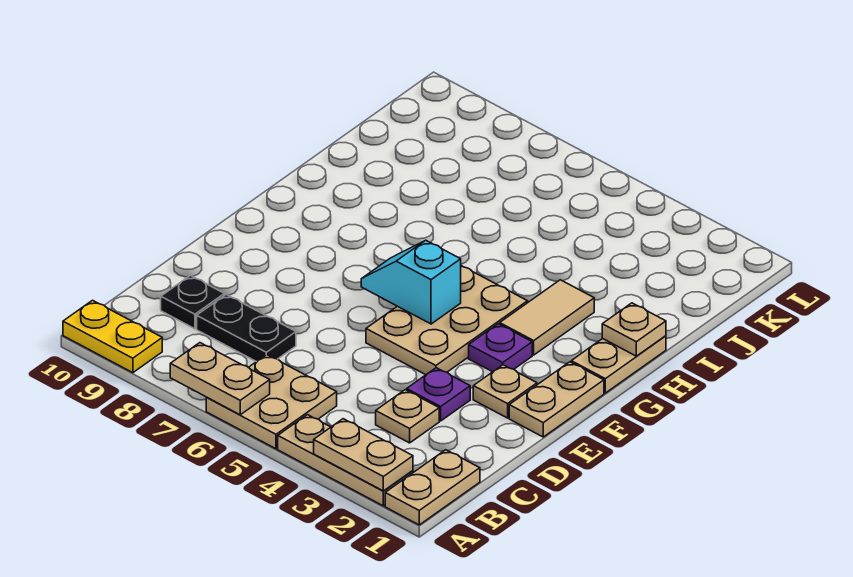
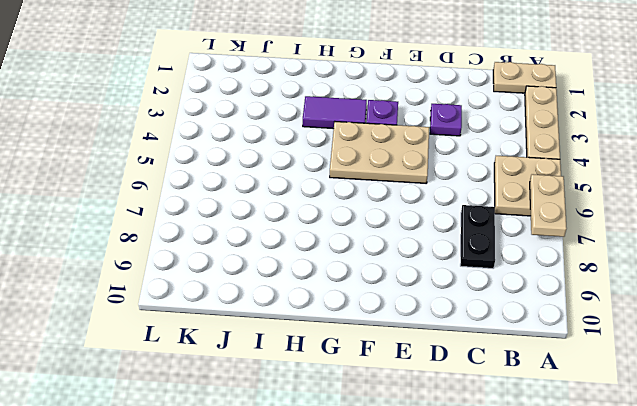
purple tile G3:H3 level 1 -> tan tile G3:H3 level 1
none -> yellow plate A9:A10 level 1
none -> tan plate C3 level 1
none -> black plate C9 level 1

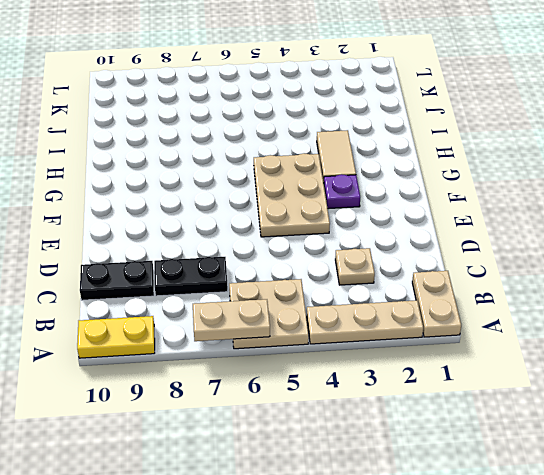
black plate C9:C10 level 1 -> black plate C9 level 1
none -> purple plate D3 level 1
none -> tan plate E1:F1 level 1
none -> tan plate E2 level 1

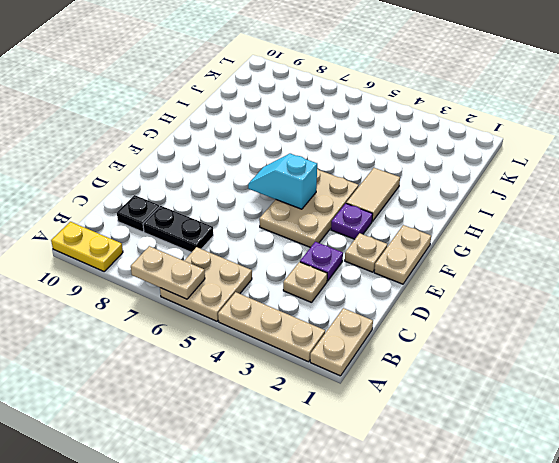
none -> tan plate G1:H1 level 1
none -> tan plate A2:A3 level 2
none -> tan plate H1 level 2

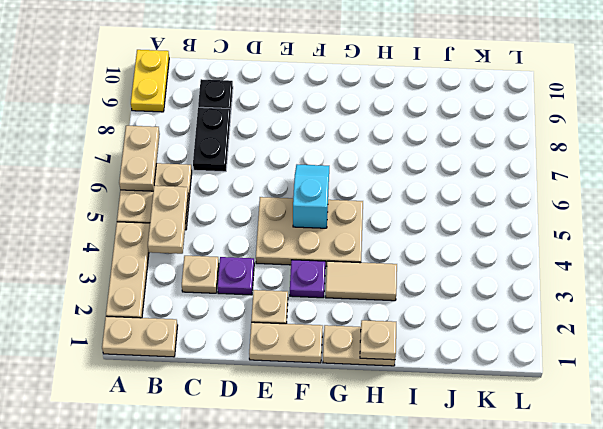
tan plate B4:B5 level 2 -> tan plate A2:A3 level 2

